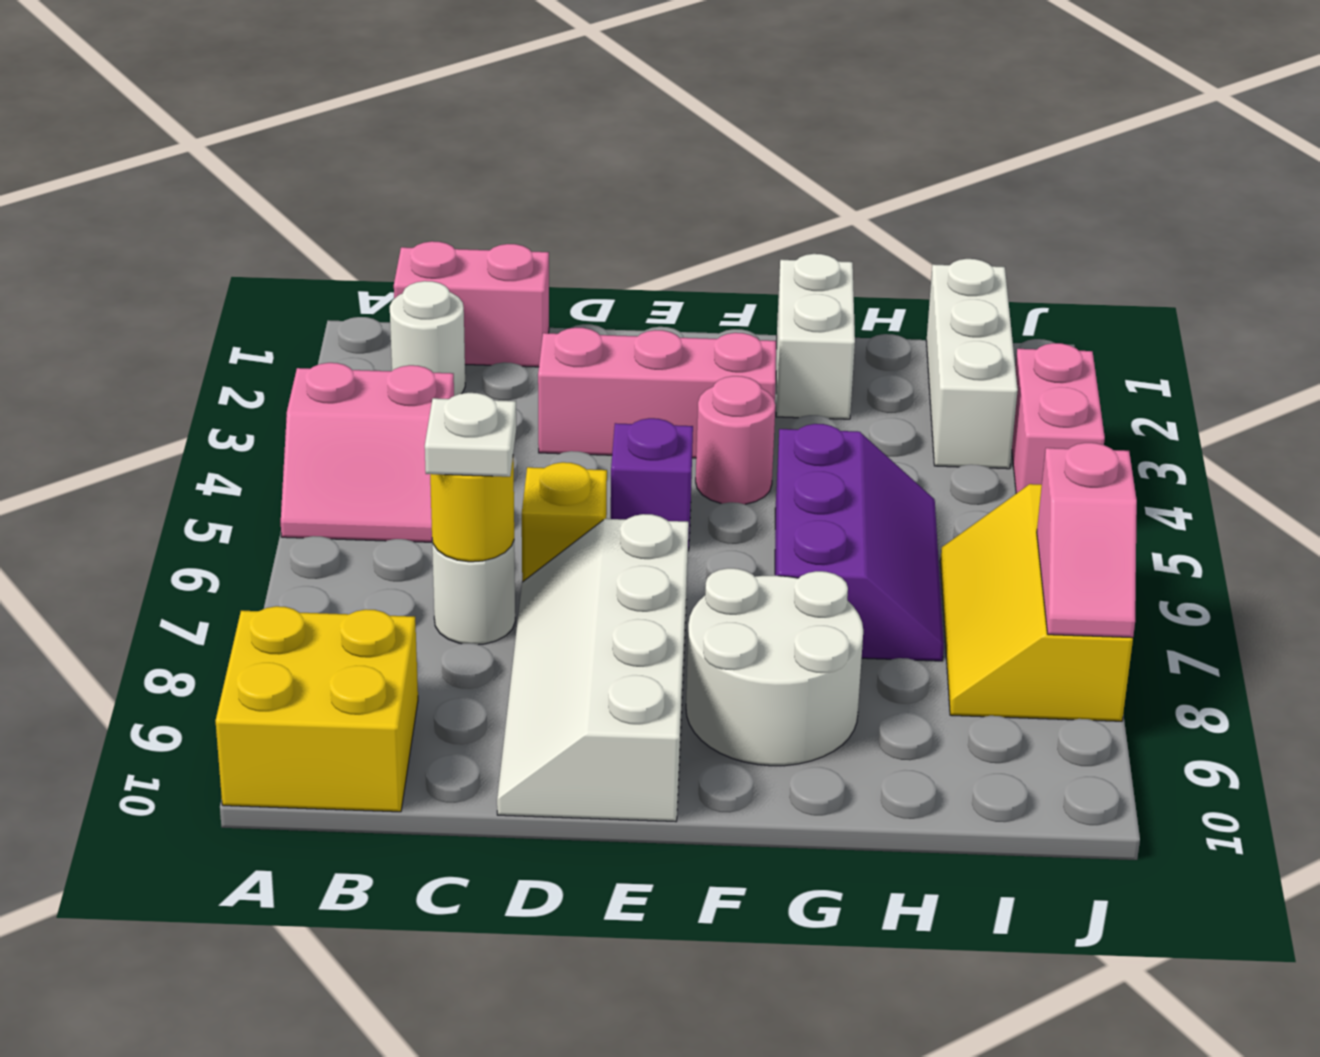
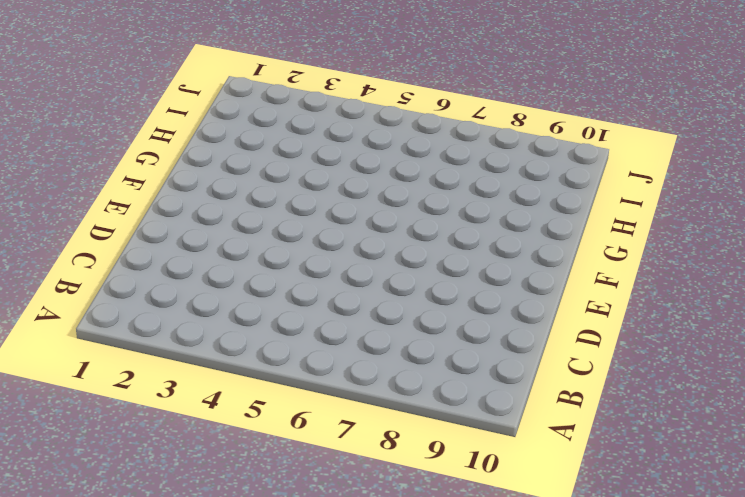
none -> pink slope A4:B5 level 1 top 4
none -> yellow brick A9:B10 level 1
none -> pink brick B1:C1 level 1

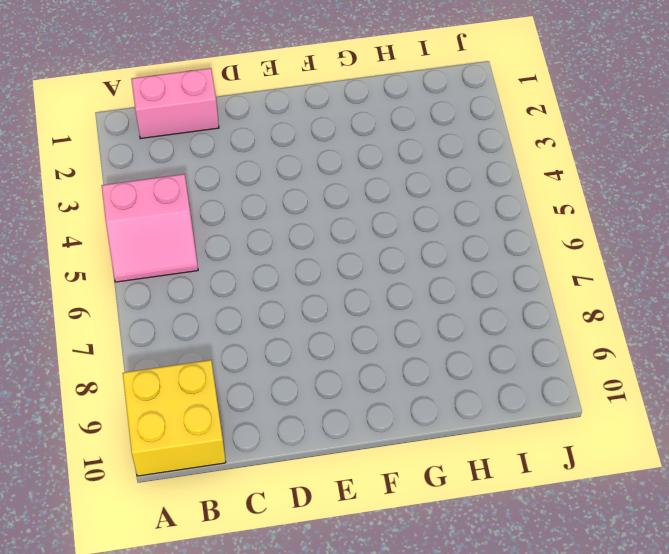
none -> white round brick B2 level 1
none -> white round brick C7 level 1
none -> pink brick D3:F3 level 1

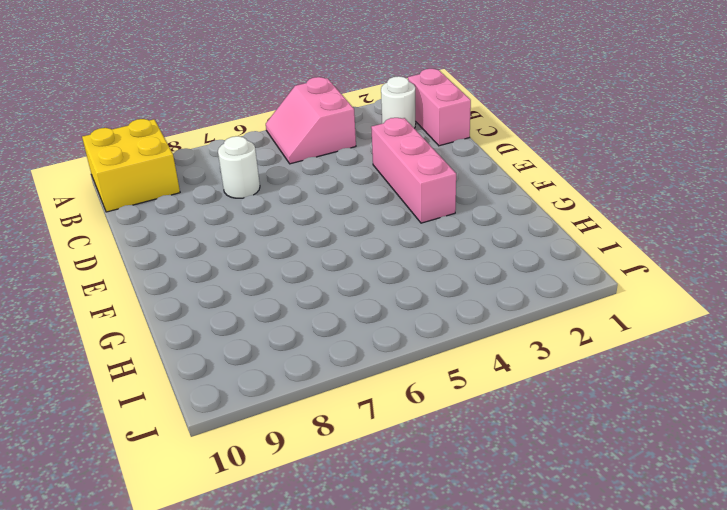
none -> yellow brick D6 level 1
none -> white slope D7:E10 level 1 top E
none -> purple brick E5 level 1

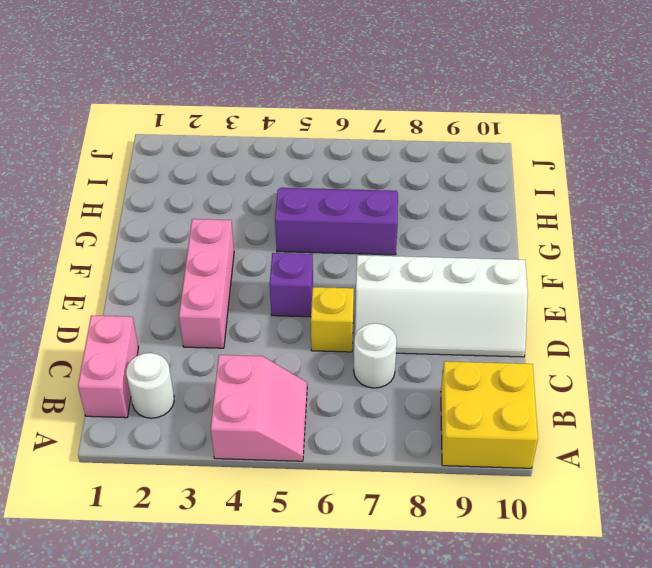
none -> pink round brick F4 level 1
none -> white round brick F8:G9 level 1
none -> white brick G1:G2 level 1

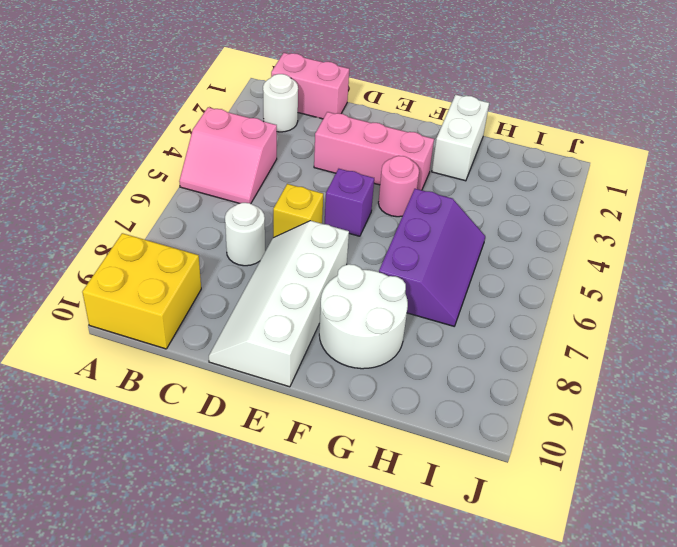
none -> white brick I1:I3 level 1
none -> yellow slope I6:J8 level 1 top J
none -> pink brick J3:J4 level 1

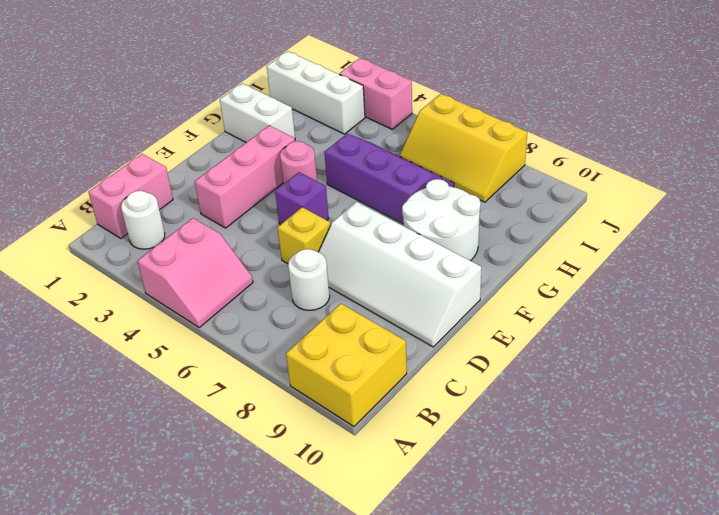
none -> yellow round brick C7 level 2
none -> pink slope J7:J8 level 2 top 7
none -> white plate C7 level 3

